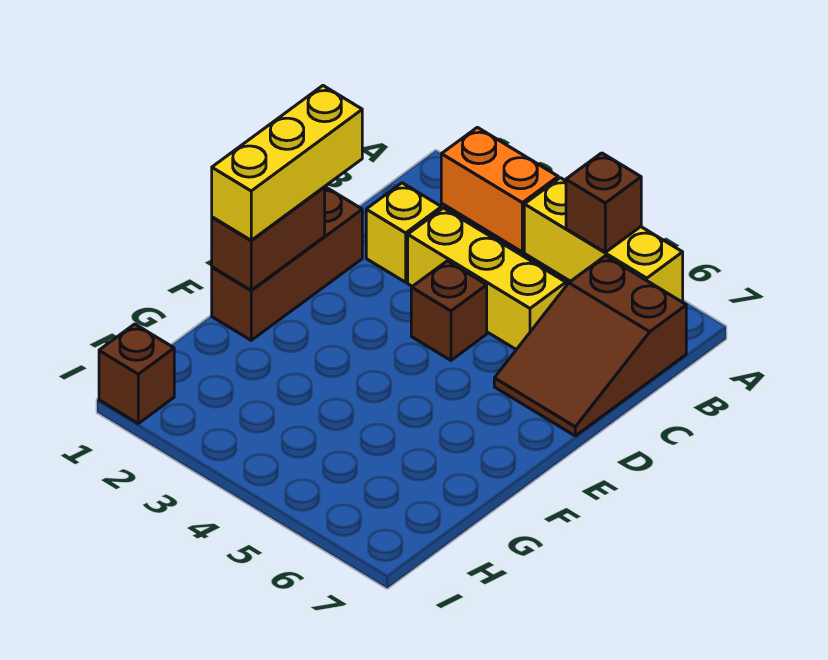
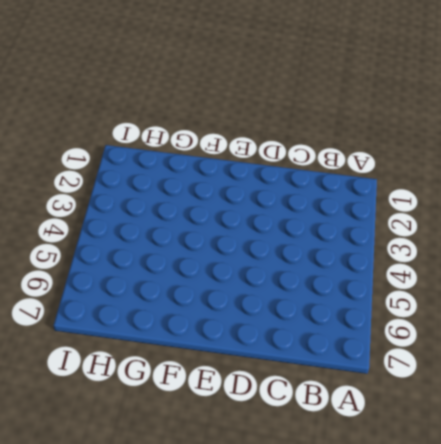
none -> orange brick A2:A3 level 1
none -> yellow brick A4:A6 level 1

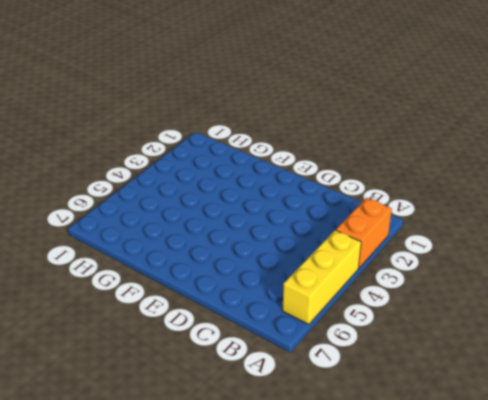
none -> brown slope B6:D7 level 1 top B
none -> yellow brick C2 level 1

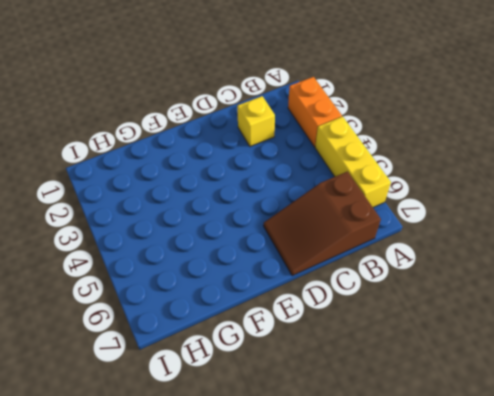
none -> yellow brick C3:C5 level 1
none -> brown brick D1:F1 level 1

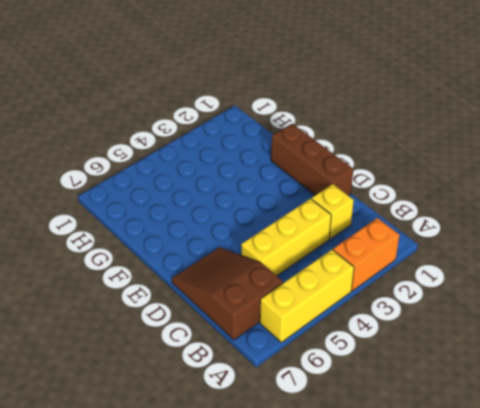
none -> brown brick D4 level 1
none -> brown brick I1 level 1

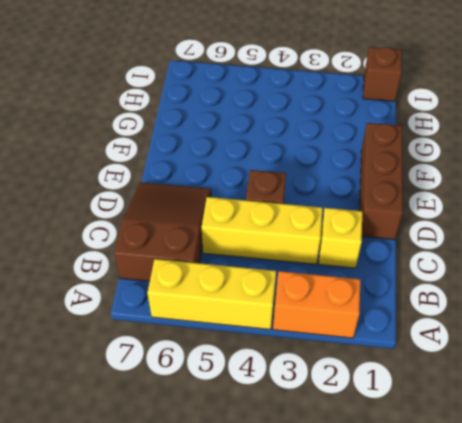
none -> brown brick A5 level 2
none -> brown brick E1:F1 level 2

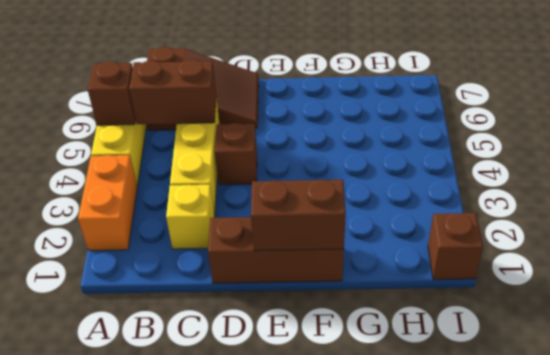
brown brick B5:C5 level 2 -> none
none -> yellow brick D1:F1 level 3

